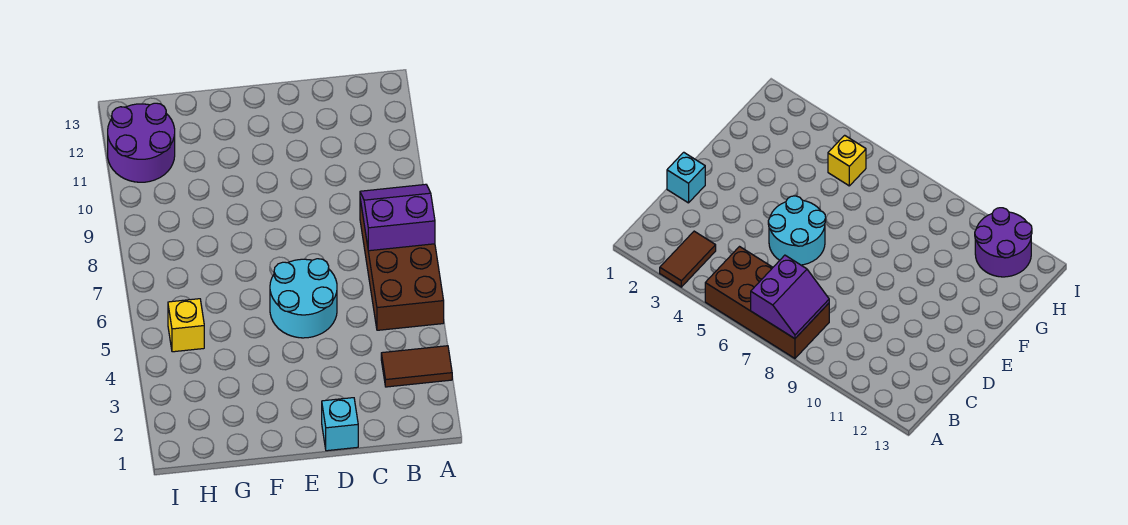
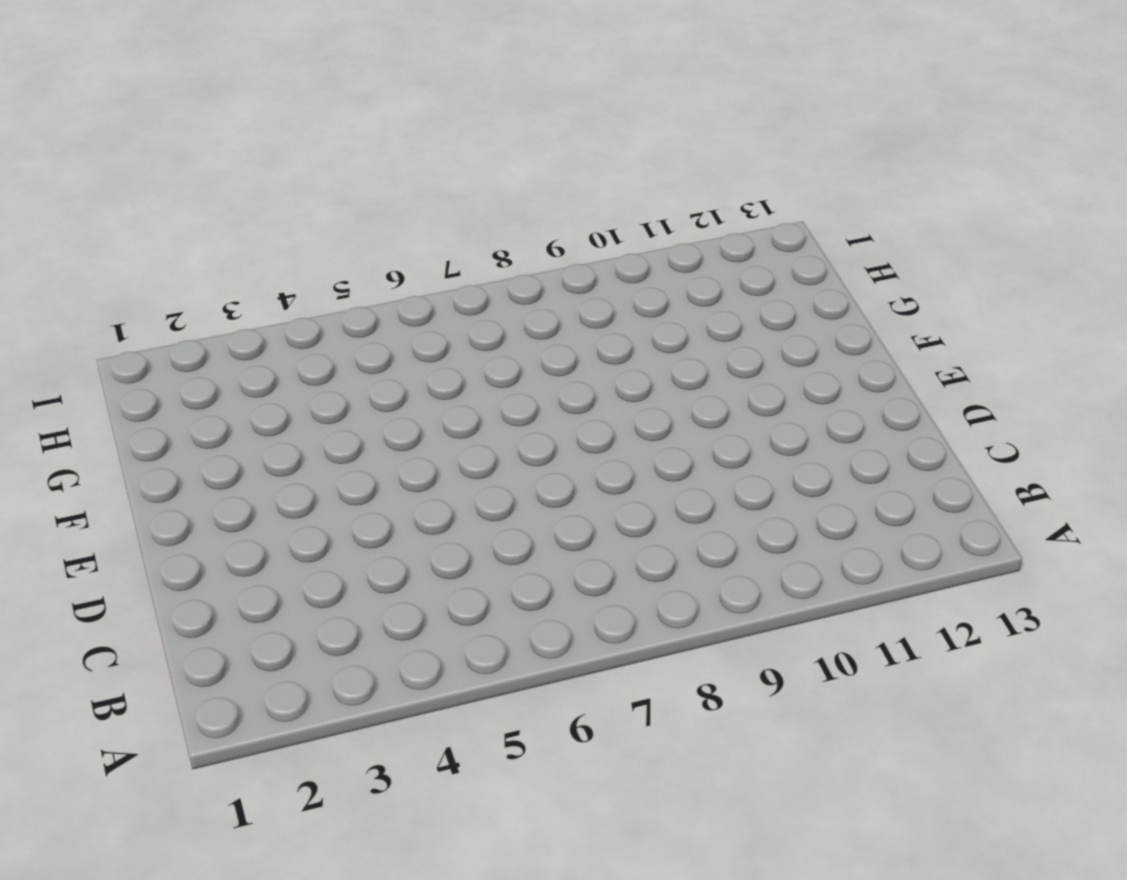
none -> brown tile A3:B3 level 1
none -> brown brick A5:B8 level 1

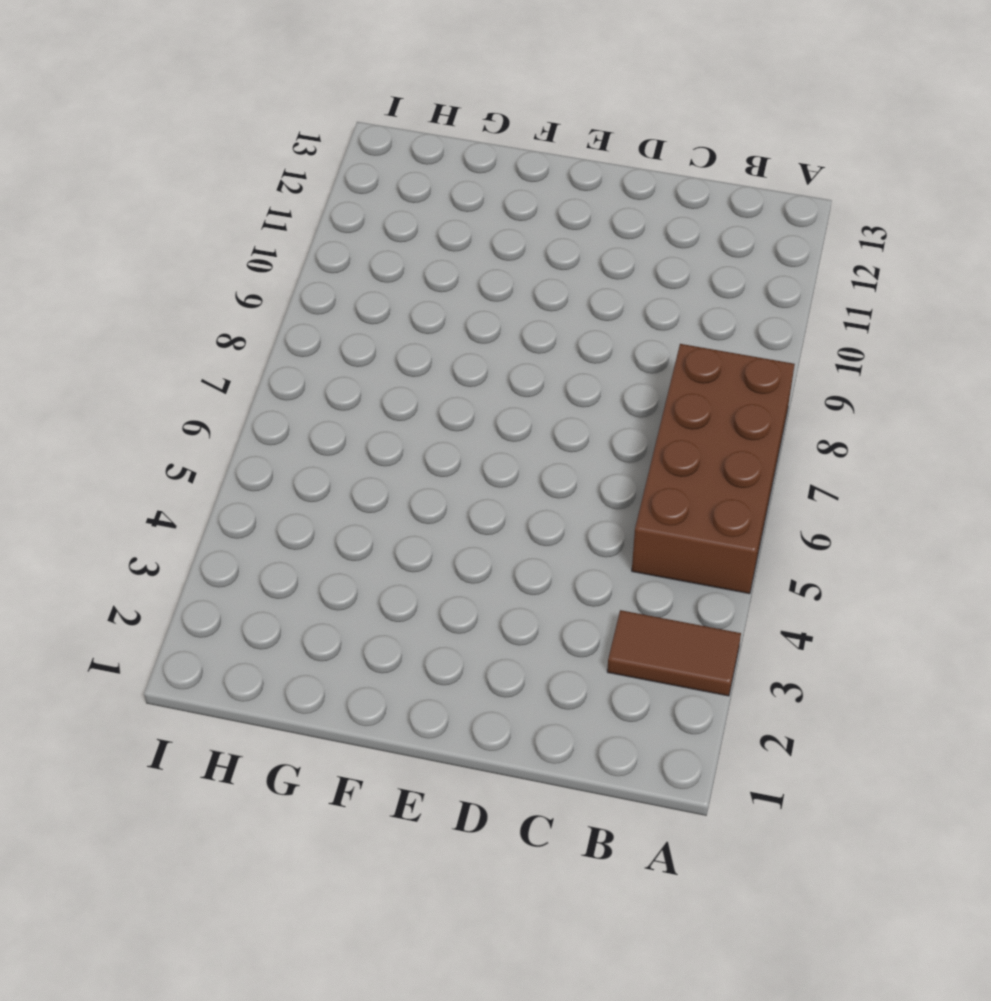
none -> cyan brick D1 level 1
none -> cyan round brick D5:E6 level 1

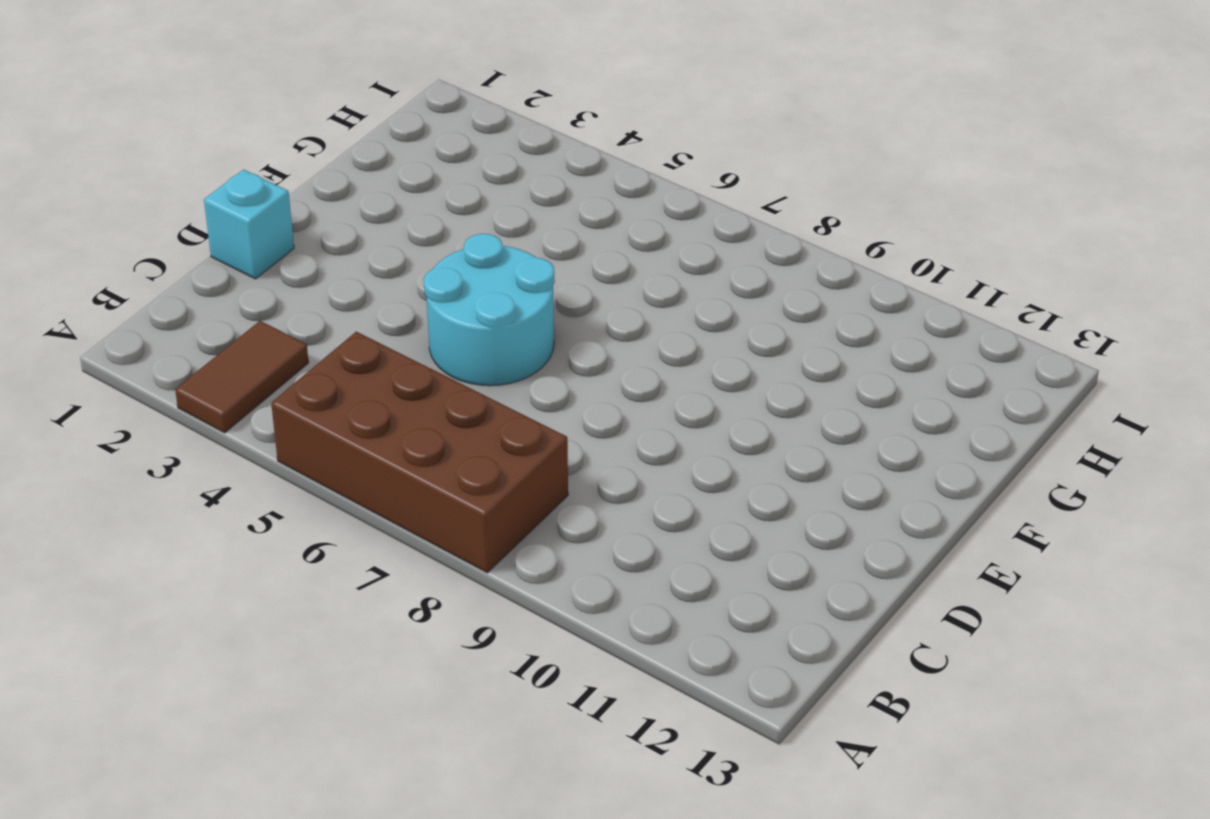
none -> yellow brick H5 level 1
none -> purple round brick H11:I12 level 1

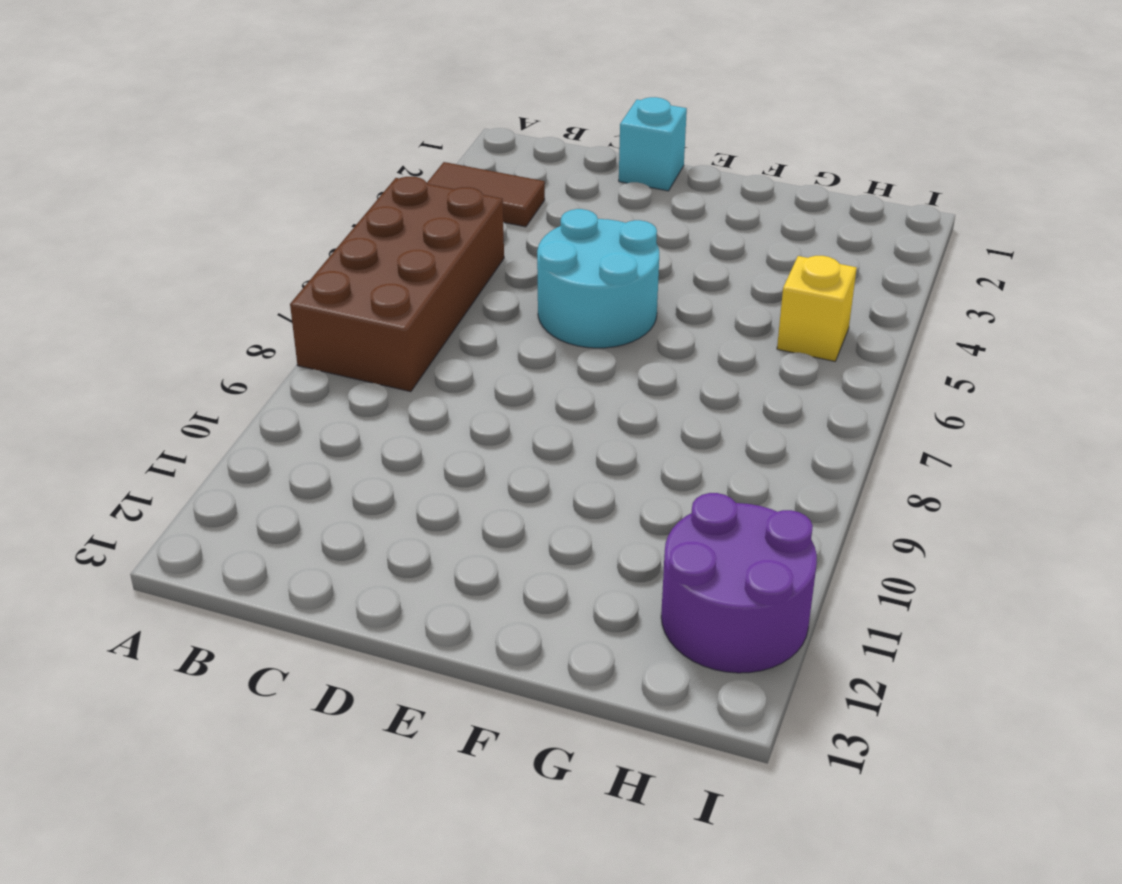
none -> purple slope A7:B8 level 2 top 7

